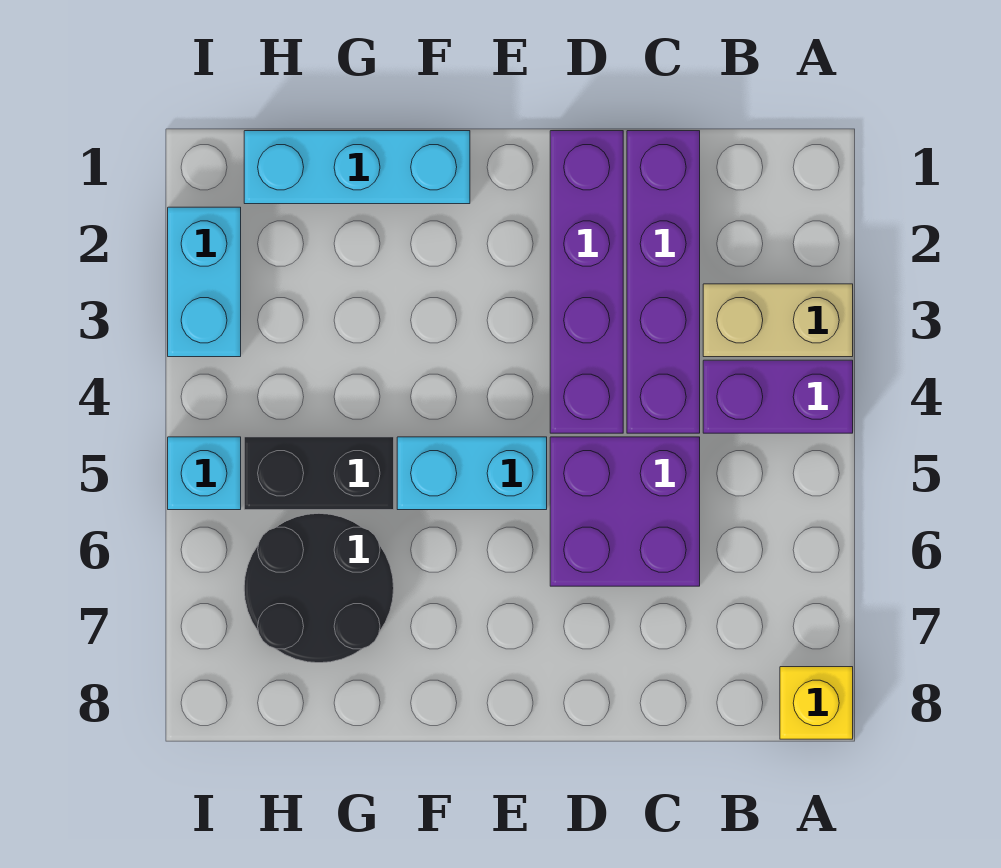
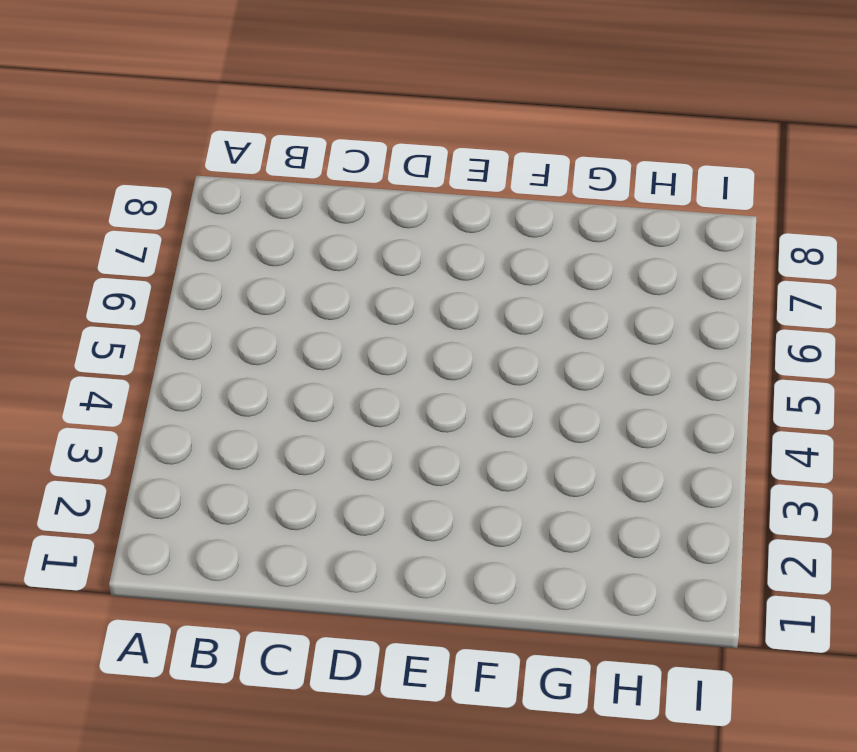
none -> tan brick A3:B3 level 1
none -> purple brick A4:B4 level 1
none -> yellow brick A8 level 1

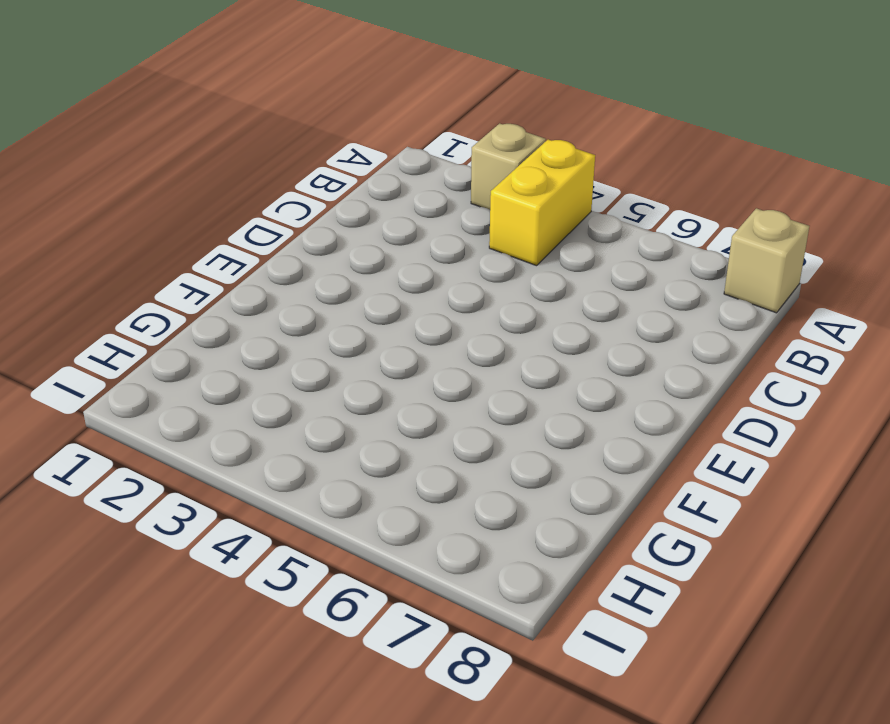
tan brick A3 level 1 -> tan brick A3:B3 level 1
yellow brick A4:B4 level 1 -> purple brick A4:B4 level 1
tan brick A8 level 1 -> yellow brick A8 level 1
none -> purple brick C1:C4 level 1
none -> purple brick C5:D6 level 1
none -> purple brick D1:D4 level 1

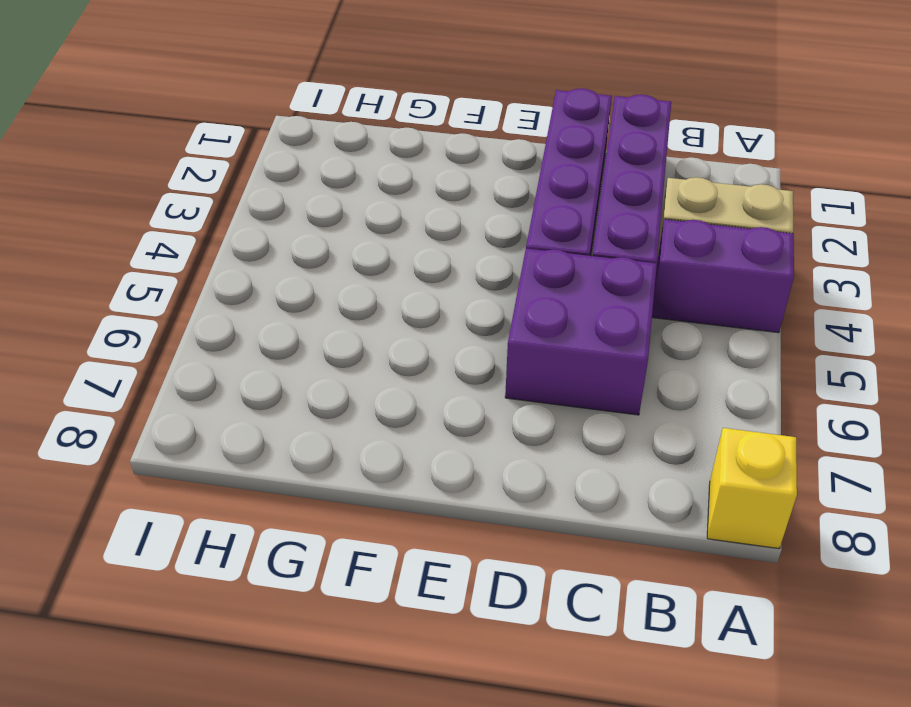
none -> cyan brick E5:F5 level 1
none -> cyan brick F1:H1 level 1
none -> black brick G5:H5 level 1

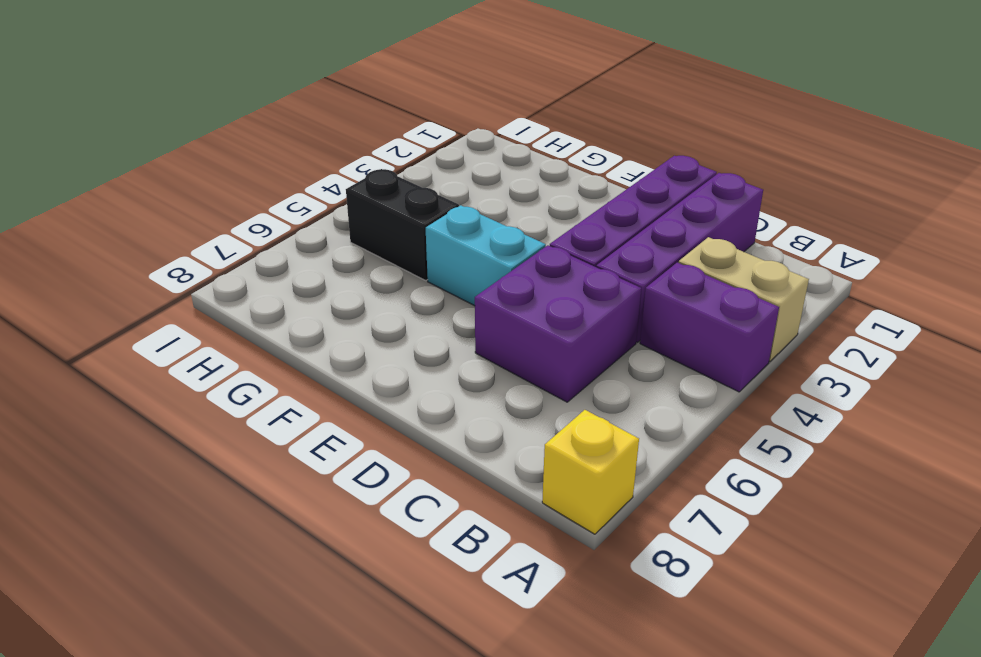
none -> cyan brick F1:H1 level 1
none -> black round brick G6:H7 level 1
none -> cyan brick I2:I3 level 1

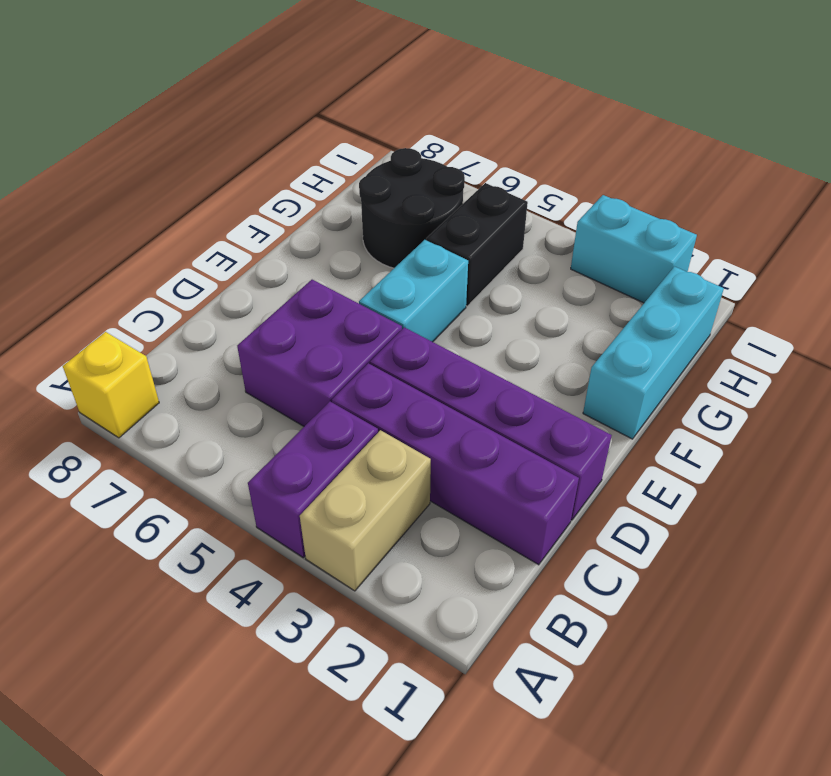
none -> cyan brick I5 level 1

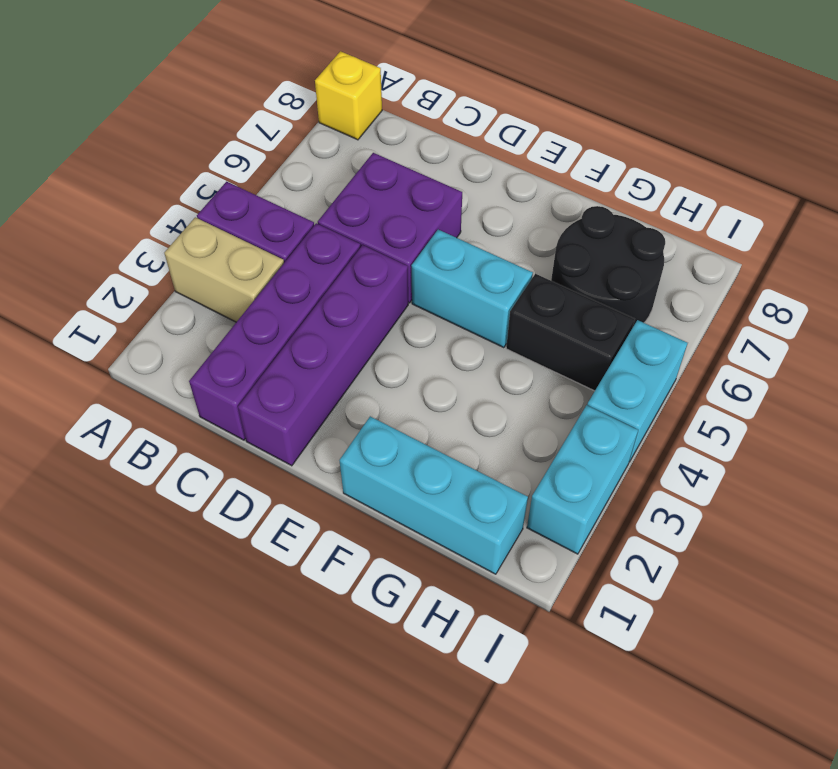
cyan brick I4:I5 level 1 -> cyan brick I5 level 1

